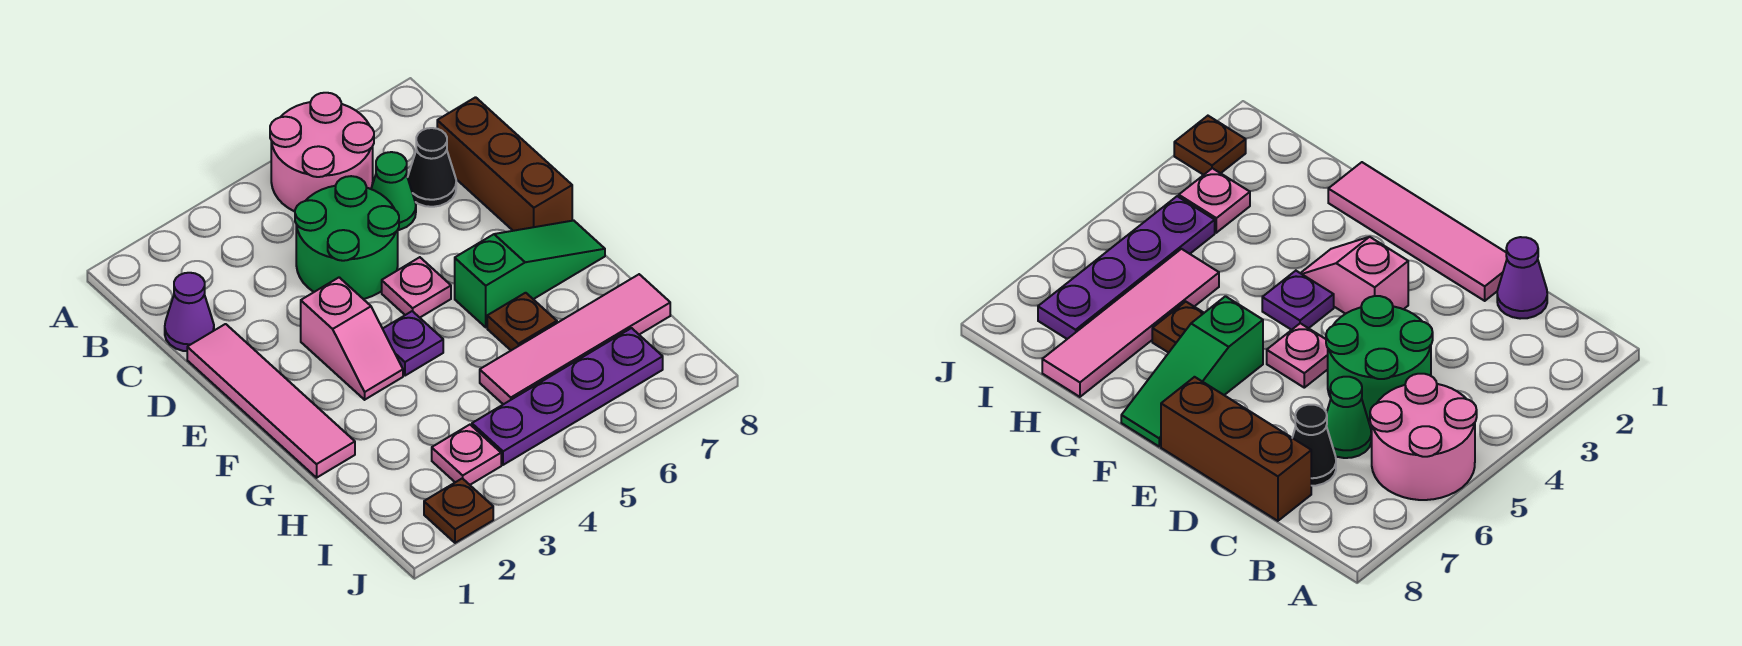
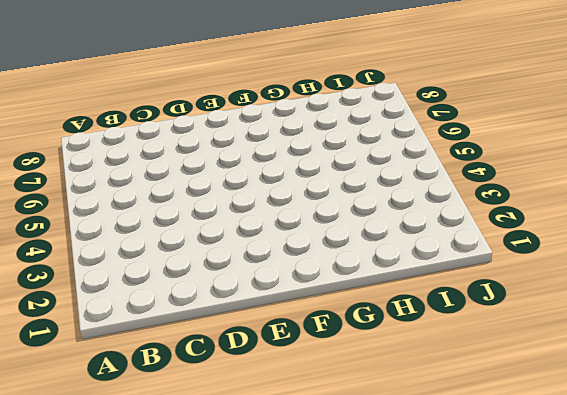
none -> pink round brick A5:B6 level 1
none -> purple cone C1 level 1
none -> green round brick C4:D5 level 1

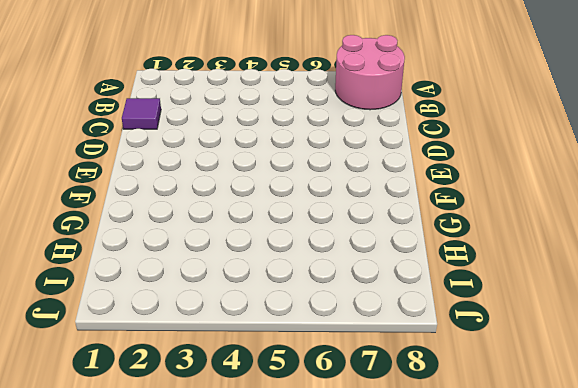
pink round brick A7:B8 level 1 -> pink round brick A5:B6 level 1
purple tile C1 level 1 -> purple cone C1 level 1
none -> green round brick C4:D5 level 1
none -> green cone C6 level 1
none -> black cone C7 level 1

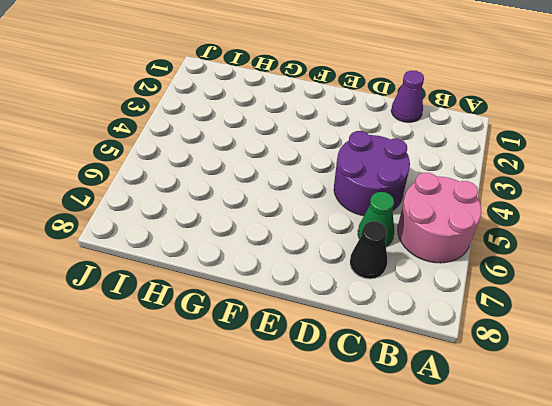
purple round brick C4:D5 level 1 -> green round brick C4:D5 level 1
none -> brown brick C8:E8 level 1
none -> pink tile D1:G1 level 1
none -> pink slope E3:F3 level 1 top E

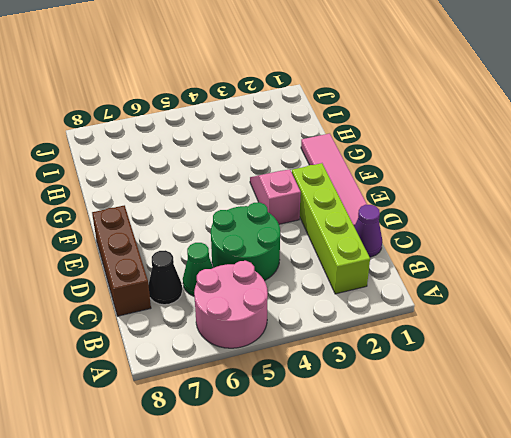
lime brick B2:E2 level 1 -> none
none -> pink plate E5 level 1
none -> purple plate F4 level 1
none -> green slope F6:F8 level 1 top 6

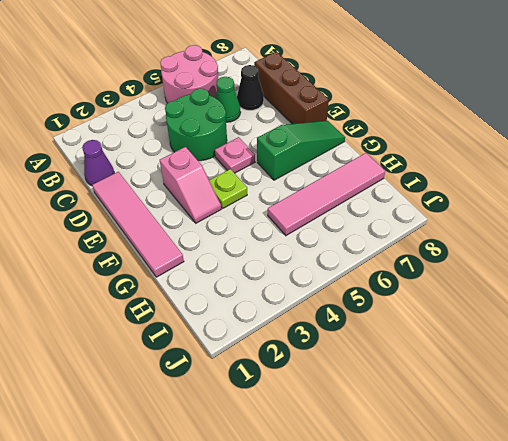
lime plate F4 level 1 -> purple plate F4 level 1
none -> brown plate G6 level 1
none -> pink plate I3 level 1
none -> purple plate I4:I7 level 1

